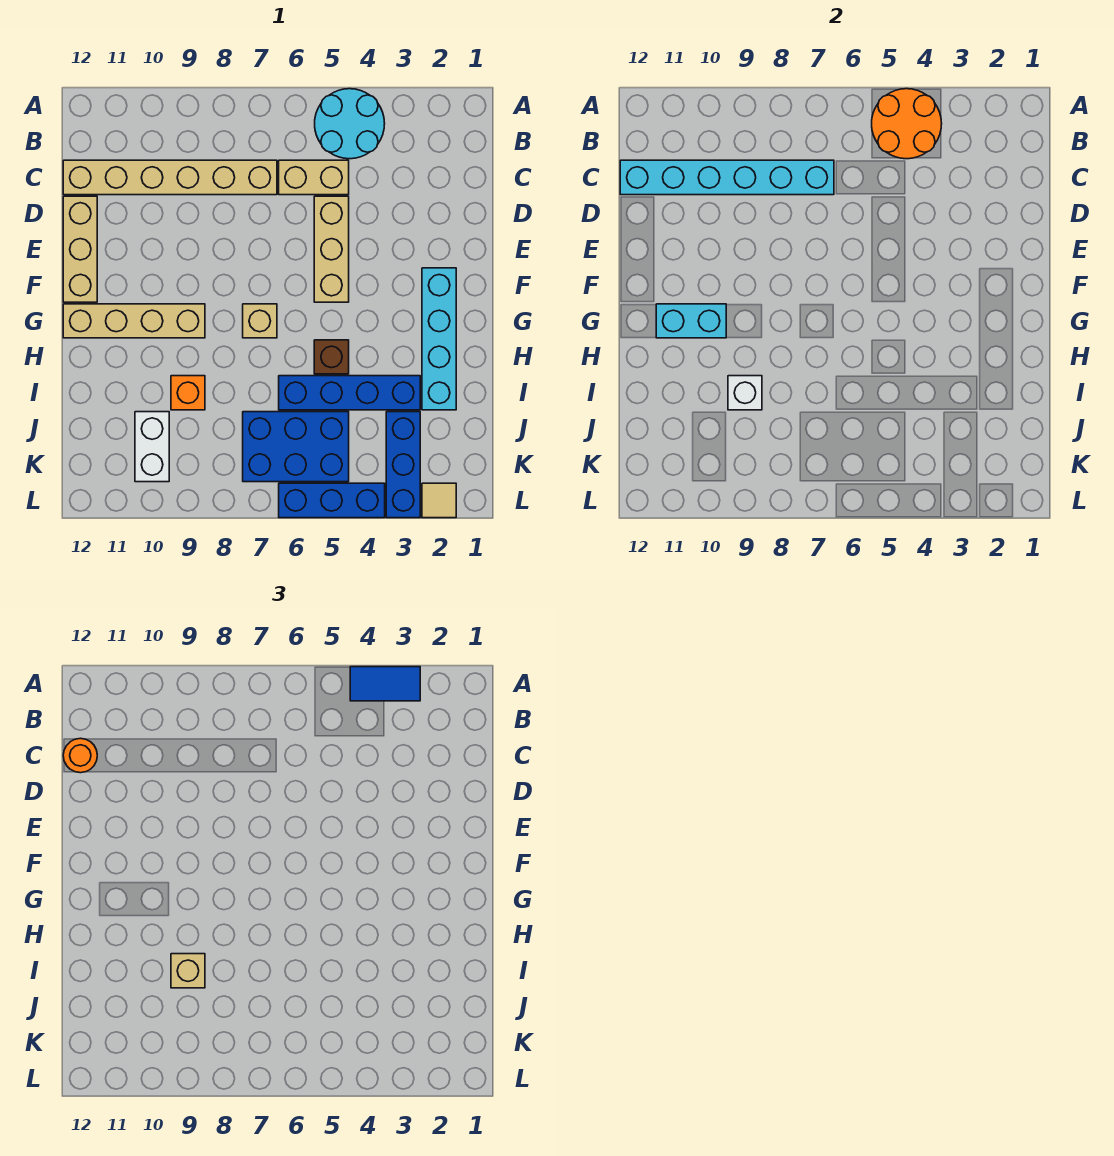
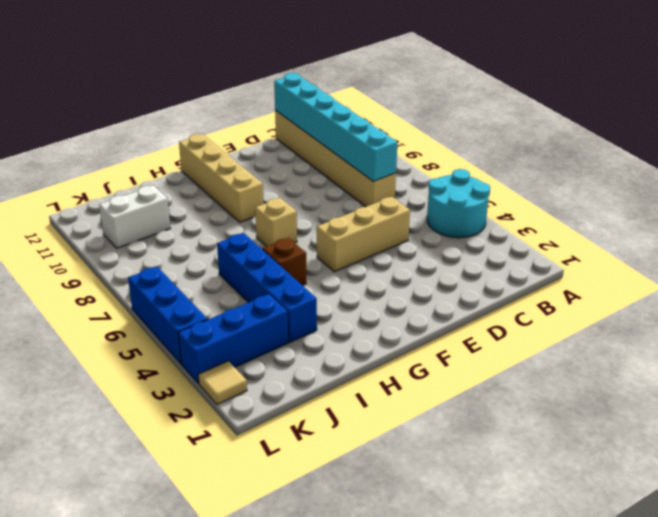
none -> tan brick C5:C6 level 1
none -> tan brick D12:F12 level 1
none -> cyan brick F2:I2 level 1

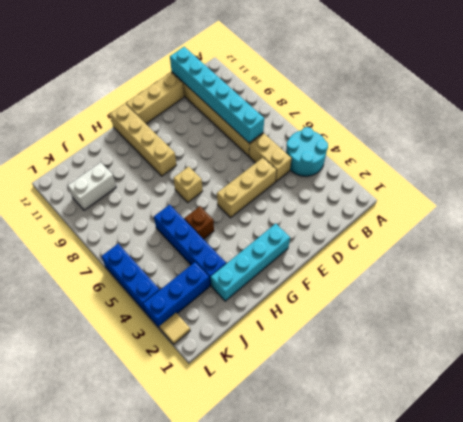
none -> orange brick I9 level 1
none -> blue brick J5:K7 level 1
none -> orange round brick A4:B5 level 2

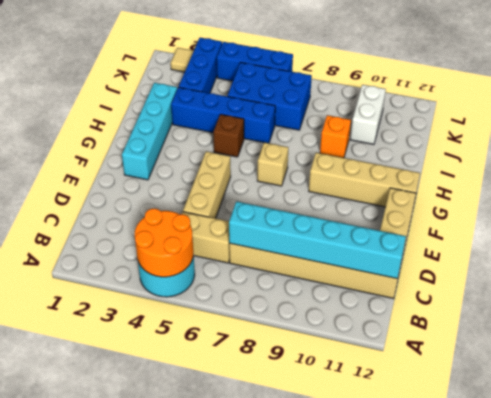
none -> cyan brick G10:G11 level 2
none -> white brick I9 level 2
none -> blue tile A3:A4 level 3

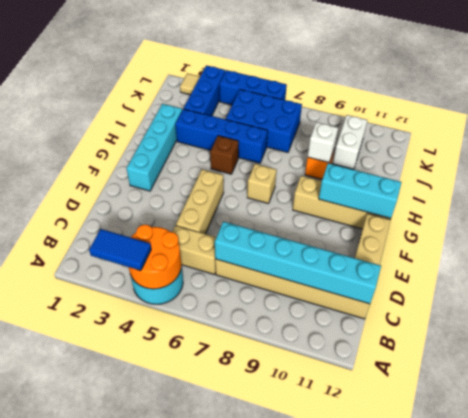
cyan brick G10:G12 level 2 -> cyan brick G10:G11 level 2
none -> orange round brick C12 level 3
none -> tan brick I9 level 3

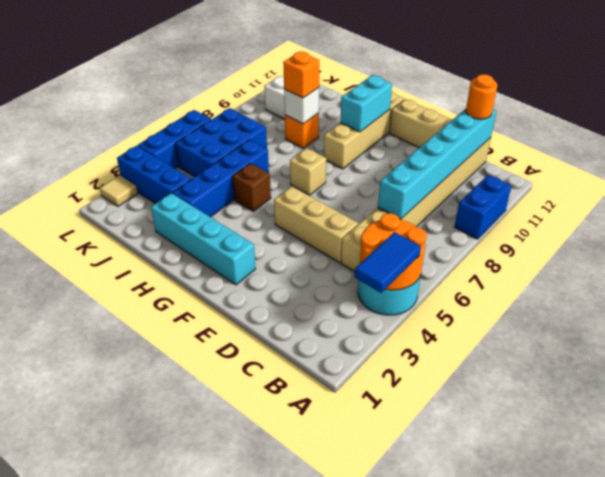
blue brick A9:A10 level 1 -> none
orange brick I9 level 3 -> tan brick I9 level 3

